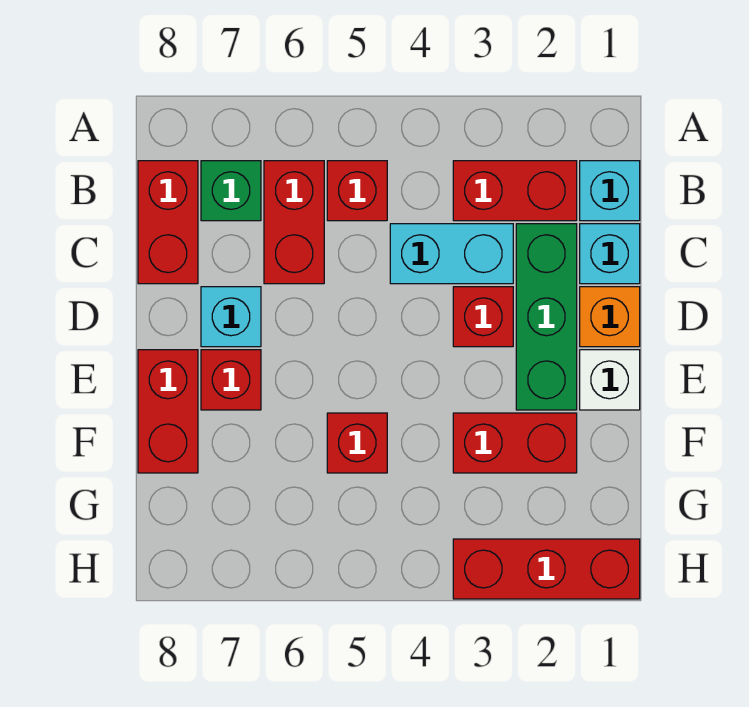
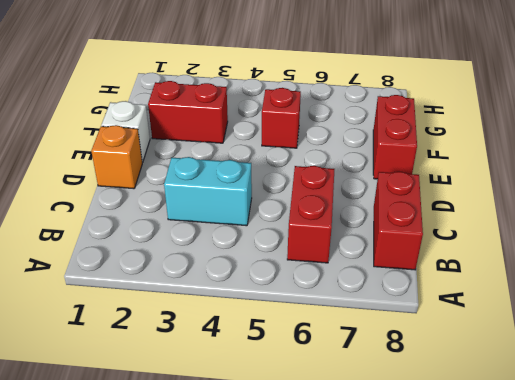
none -> cyan brick B1 level 1
none -> red brick B2:B3 level 1
none -> red brick B5 level 1

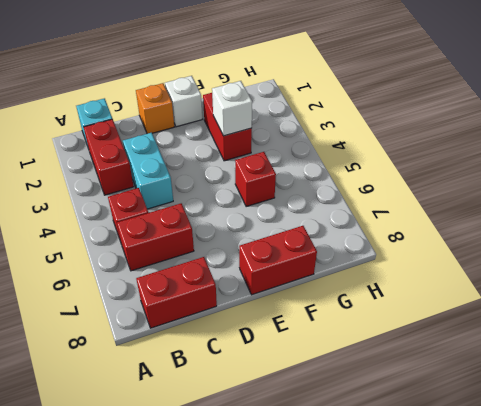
white brick F3 level 2 -> none
none -> green brick B7 level 1
none -> cyan brick C1 level 1
none -> green brick C2:E2 level 1

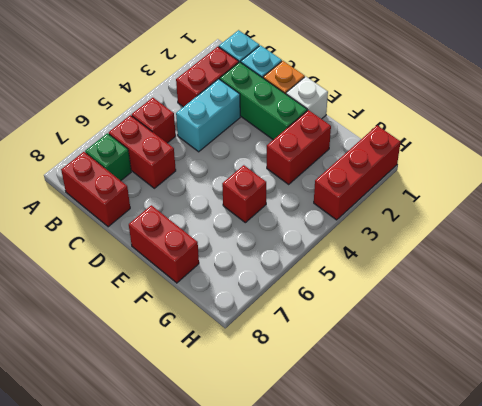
none -> red brick D3 level 1
none -> cyan brick D7 level 1
none -> red brick E7 level 1

